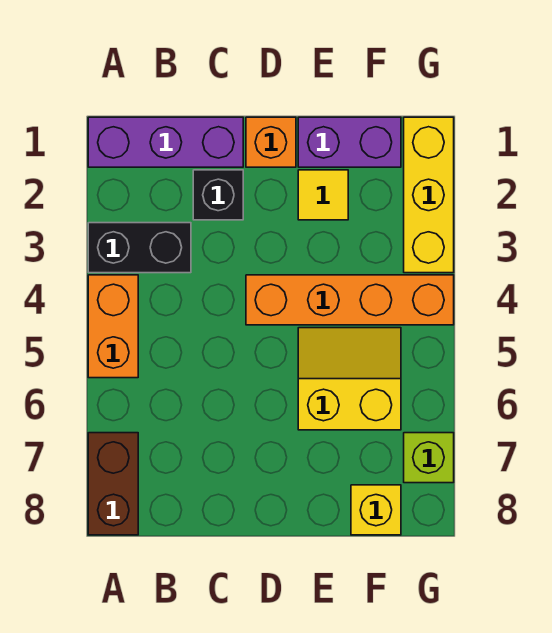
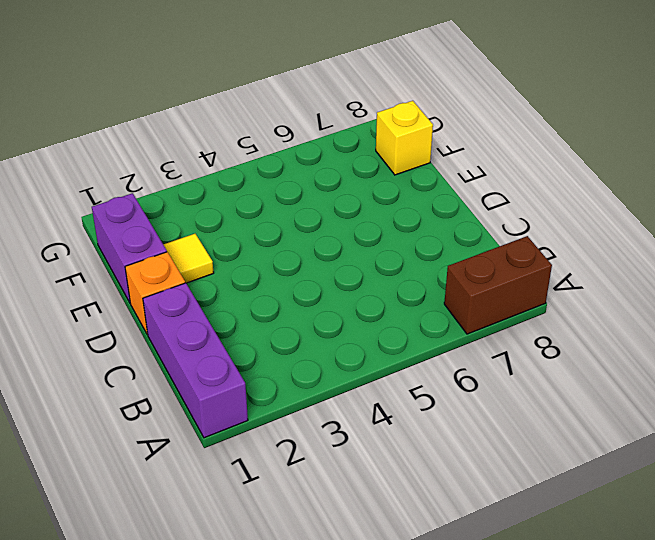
none -> black brick A3:B3 level 1
none -> orange brick A4:A5 level 1
none -> black brick C2 level 1

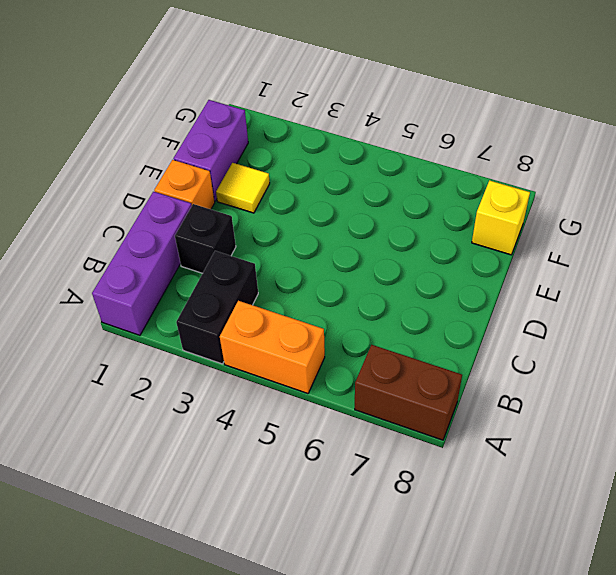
none -> orange brick D4:G4 level 1
none -> yellow slope E5:F6 level 1 top 6
none -> yellow brick G1:G3 level 1

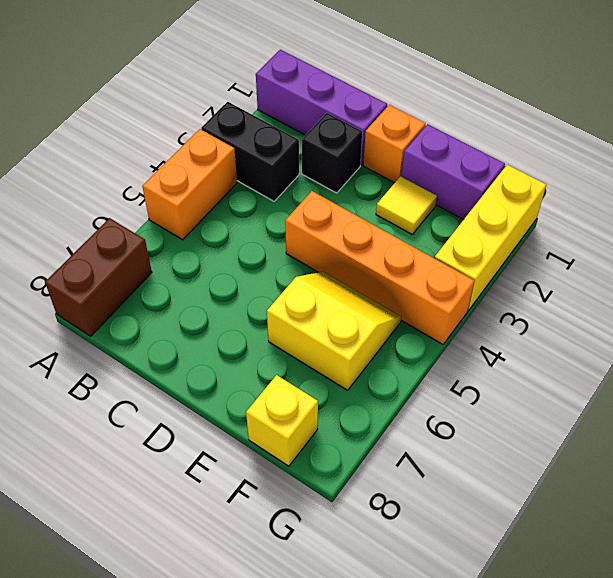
none -> lime brick G7 level 1

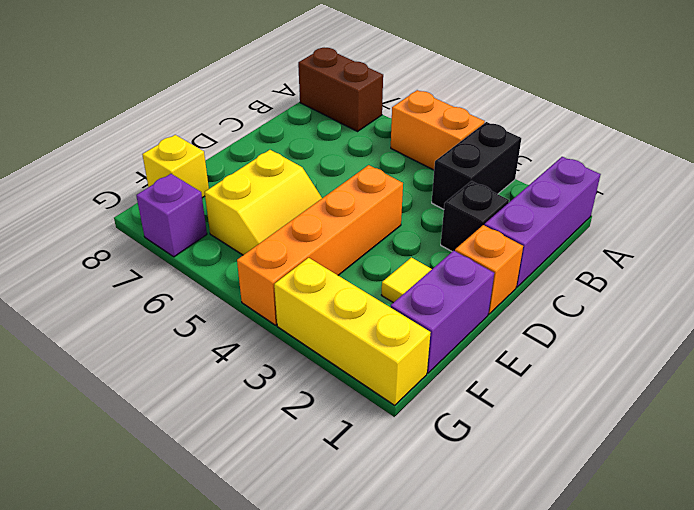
purple brick G7 level 1 -> lime brick G7 level 1

